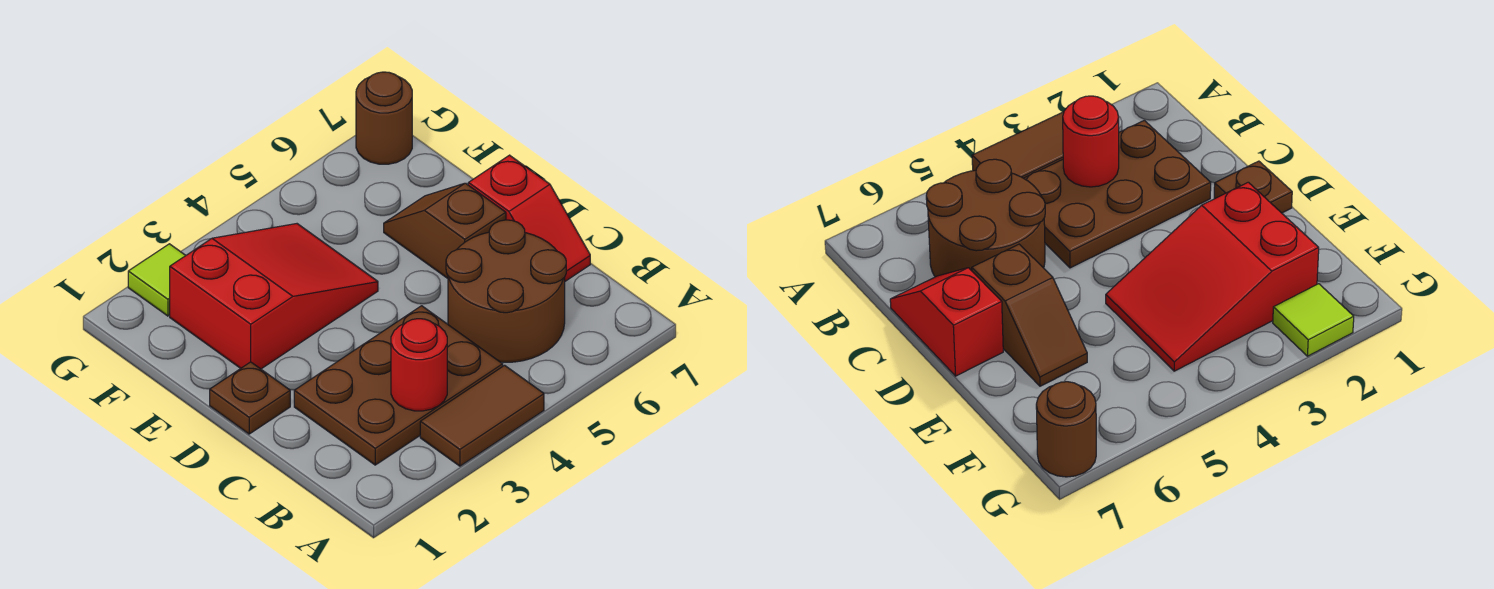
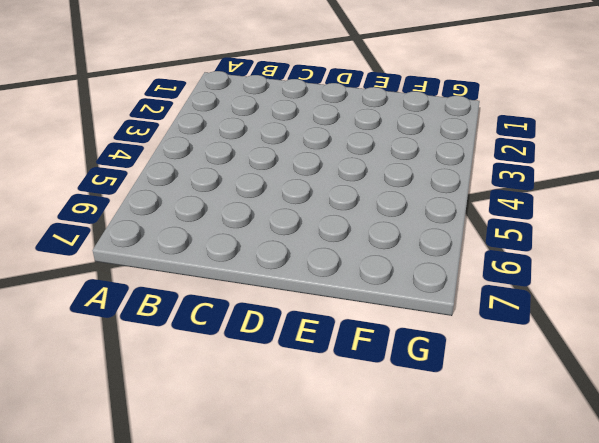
none -> brown tile A3:A4 level 1
none -> brown plate B2:C4 level 1

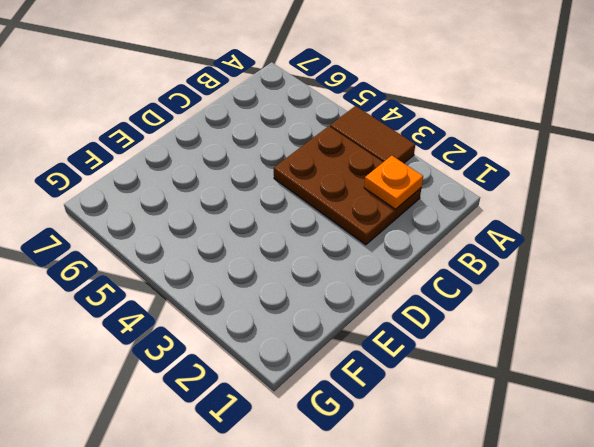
orange plate B2 level 2 -> none
none -> brown round brick B5:C6 level 1
none -> red slope C7:D7 level 1 top D

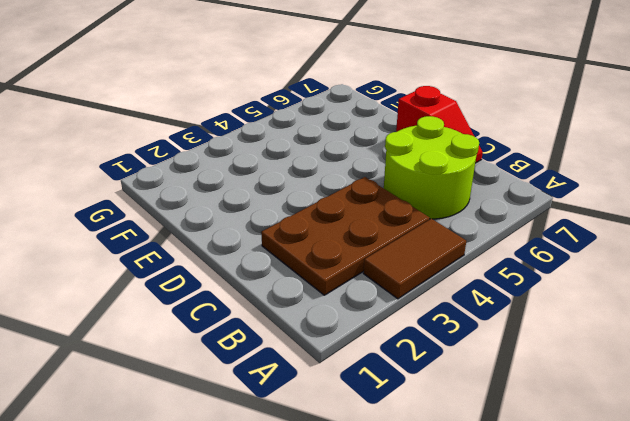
lime round brick B5:C6 level 1 -> brown round brick B5:C6 level 1
none -> brown plate D1 level 1
none -> brown slope D6:E6 level 1 top D

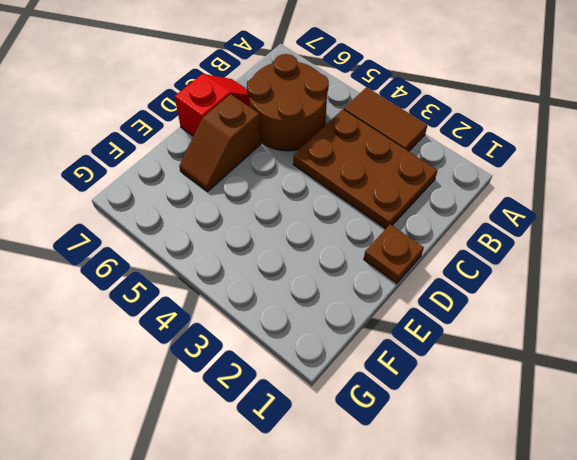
none -> red slope E2:F4 level 1 top 2
none -> lime tile G2 level 1

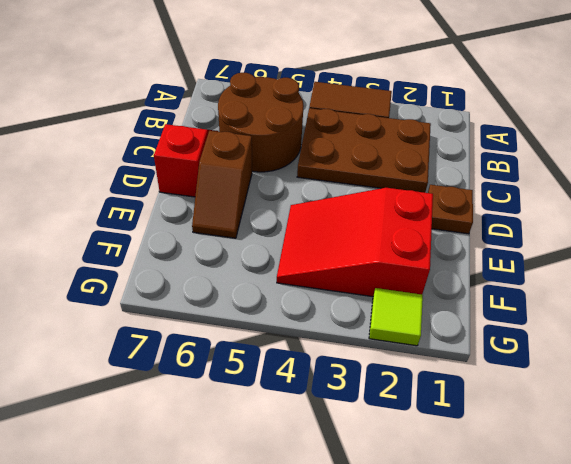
none -> brown round brick G7 level 1
none -> red round brick B3 level 2

